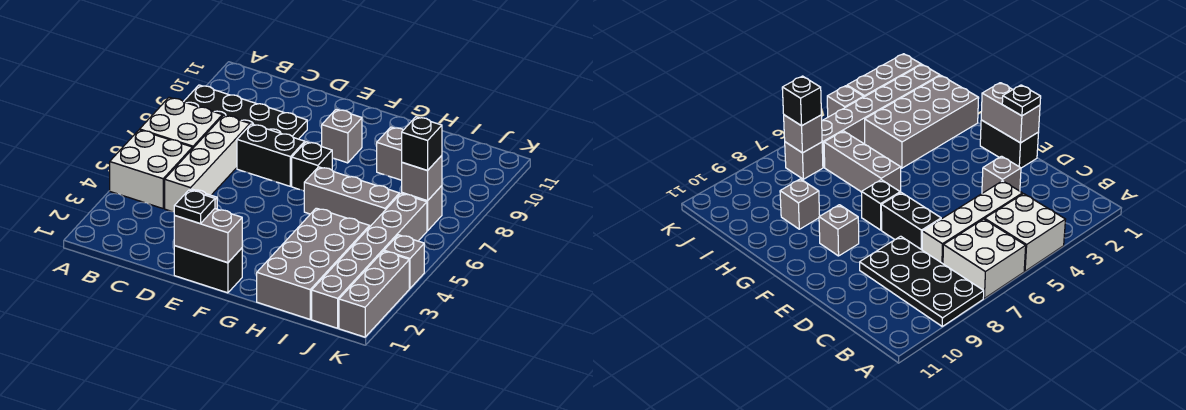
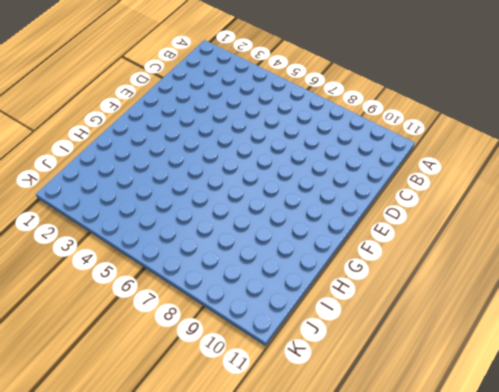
none -> white brick A4:B5 level 1
none -> white brick A6:B7 level 1
none -> black plate A8:D9 level 1

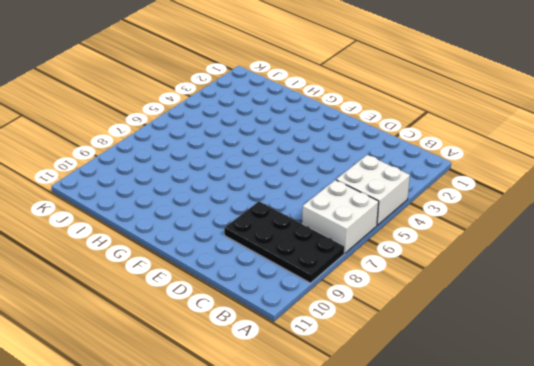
none -> white brick C4:C7 level 1
none -> grey brick D3 level 1
none -> black brick D7:E7 level 1

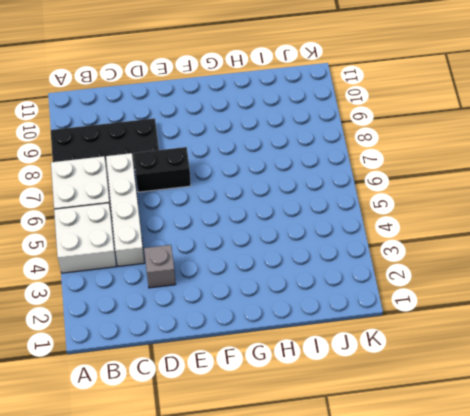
none -> black brick E1:F1 level 1
none -> black brick F7 level 1
none -> grey brick F9 level 1

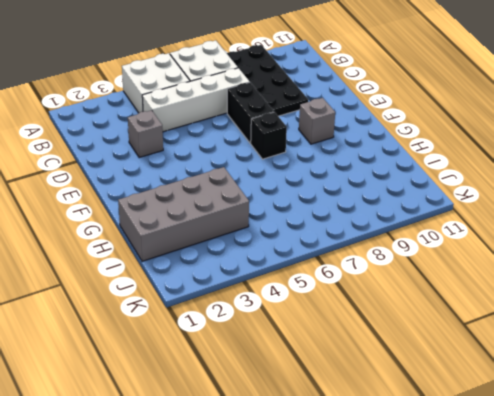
none -> black brick E1:F1 level 1
none -> grey brick G6:I6 level 1
none -> grey brick H9 level 1

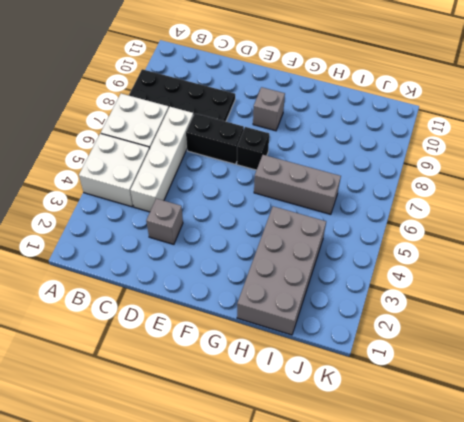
none -> black brick E1:F1 level 1
none -> grey brick H9 level 1
none -> grey brick J1:J6 level 1

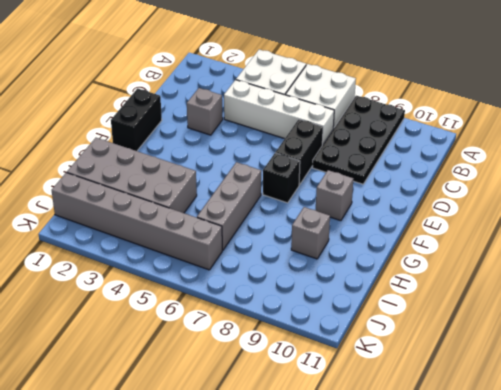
none -> grey brick J7 level 1
none -> grey brick K1:K3 level 1
none -> grey brick K4 level 1

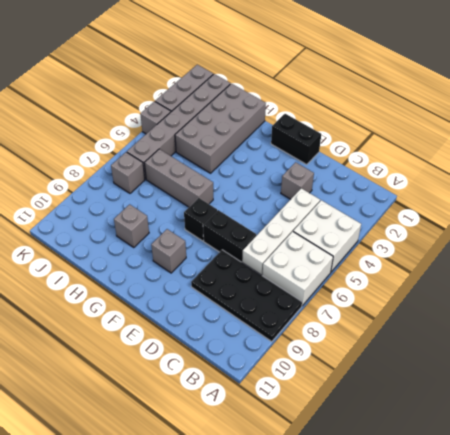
none -> grey brick E1:F1 level 2
none -> grey brick J7 level 2
none -> black plate E1 level 3

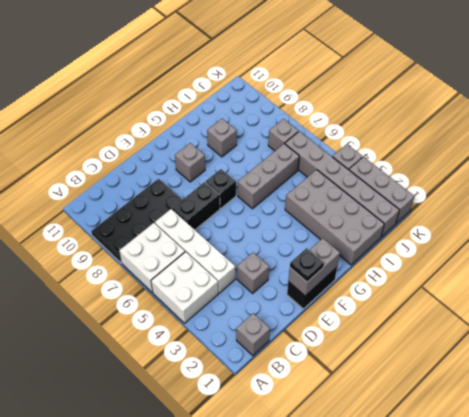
grey brick B1 level 1 -> grey brick J7 level 2
none -> black brick J7 level 3

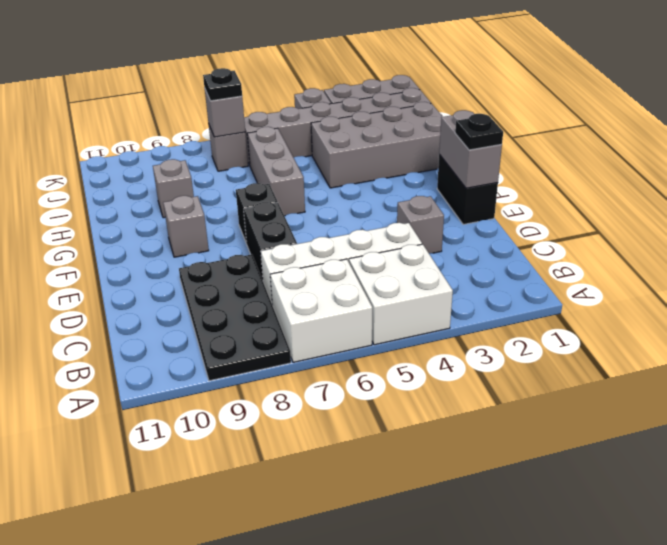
black plate J7 level 3 -> black brick J7 level 3

